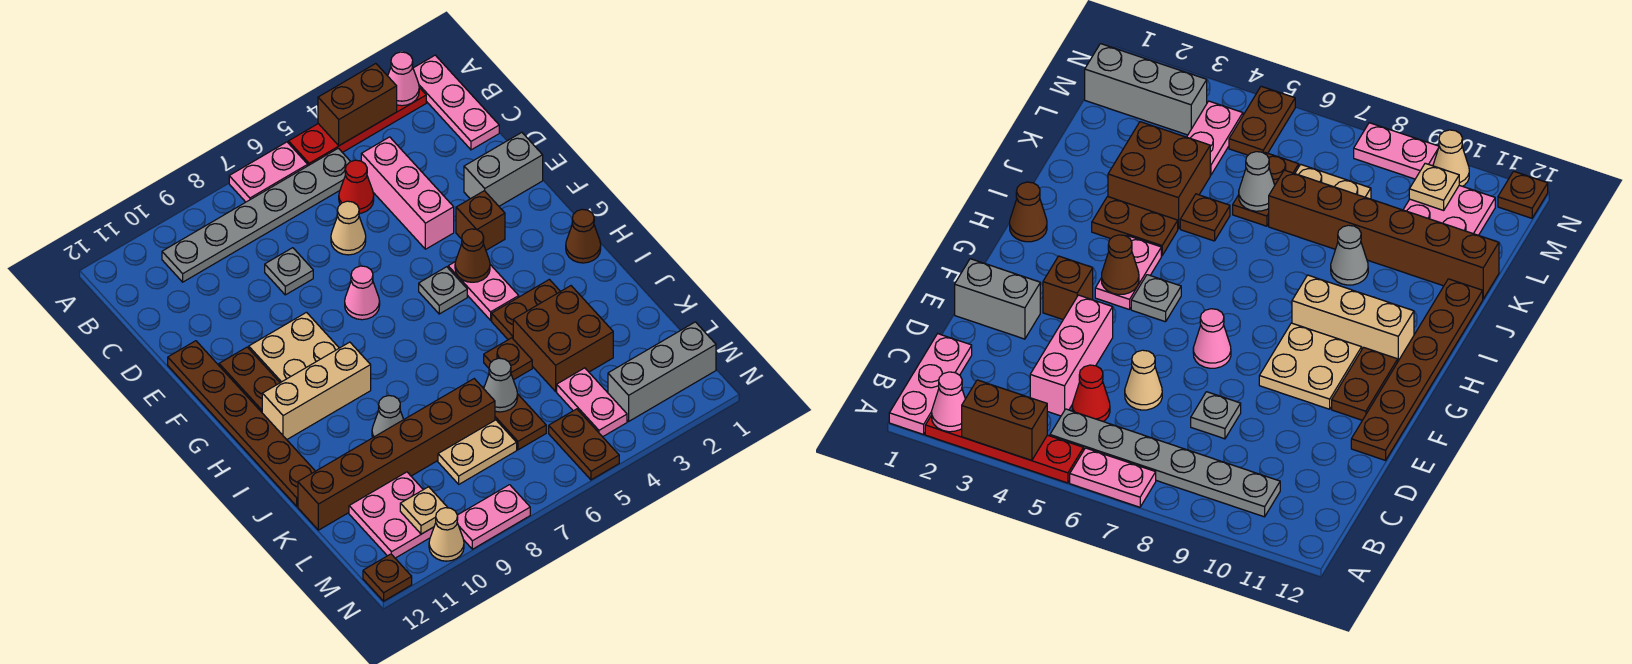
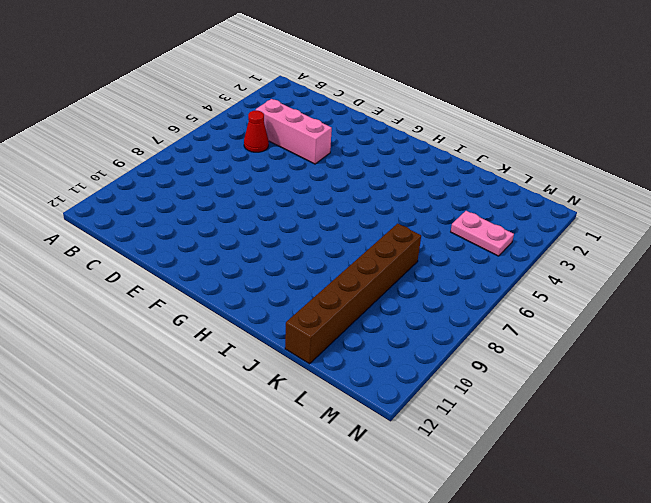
none -> pink plate A1:C1 level 1
none -> red plate A2:A5 level 1
none -> pink plate A6:A7 level 1
none -> grey plate B5:B10 level 1

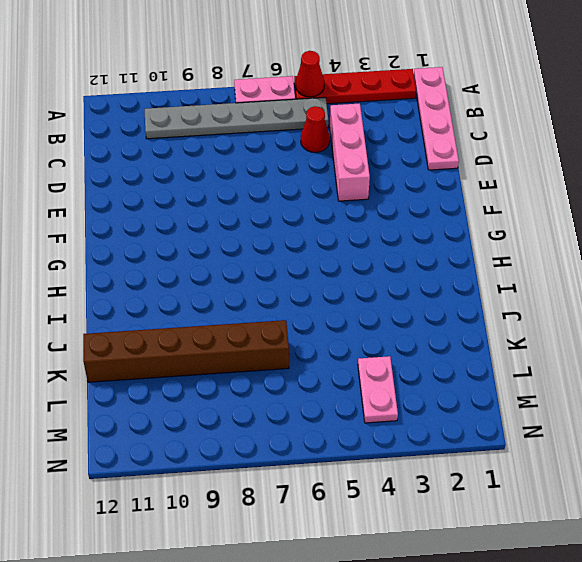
pink plate A1:D1 level 1 -> pink plate A1:C1 level 1
red cone A5 level 2 -> none
none -> tan cone D6 level 1
none -> grey plate D8 level 1
none -> grey brick E1:E2 level 1
none -> brown plate E12:J12 level 1

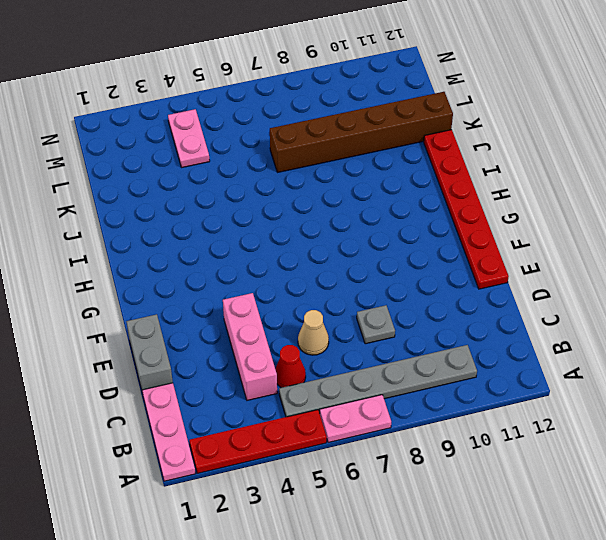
grey brick D1:E1 level 1 -> grey brick E1:E2 level 1
red plate E12:J12 level 1 -> brown plate E12:J12 level 1
none -> brown brick F3 level 1
none -> pink cone F7 level 1
none -> tan plate F9:G10 level 1
none -> brown plate F11:G11 level 1

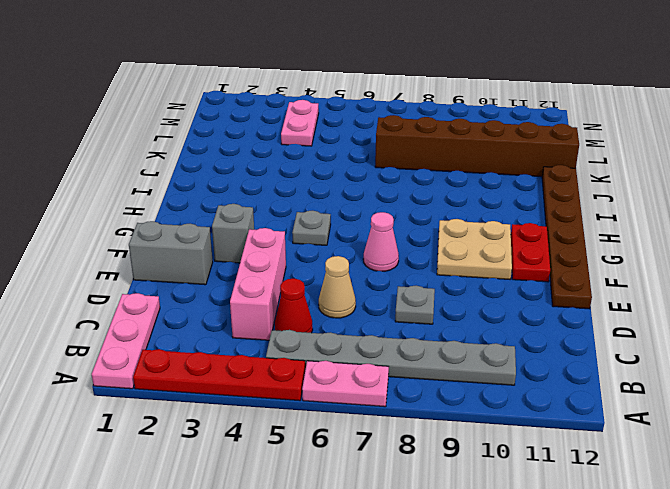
grey brick F3 level 1 -> brown brick F3 level 1
red plate F11:G11 level 1 -> brown plate F11:G11 level 1
none -> pink plate G4:H4 level 1
none -> brown cone H1 level 1
none -> tan brick H9:H11 level 1
none -> brown plate I3:I4 level 1

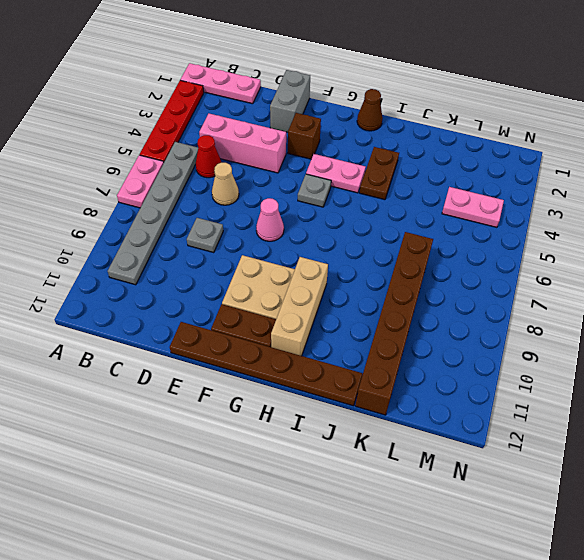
none -> brown brick J3:K4 level 1
none -> brown plate J5 level 1
none -> grey cone J9 level 1
none -> brown plate K6:L6 level 1

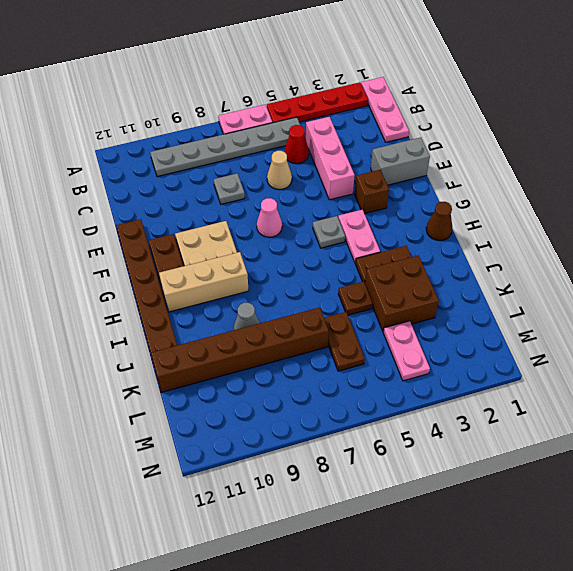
none -> tan plate L7:L8 level 1
none -> pink plate L10:M11 level 1
none -> grey brick M1:M3 level 1
none -> brown plate M5:N5 level 1

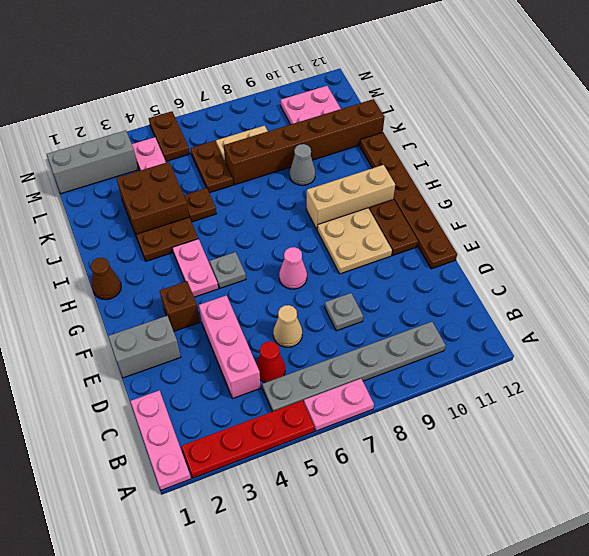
none -> pink plate N8:N9 level 1
none -> tan cone N10 level 1
none -> brown plate N12 level 1
none -> pink cone A2 level 2

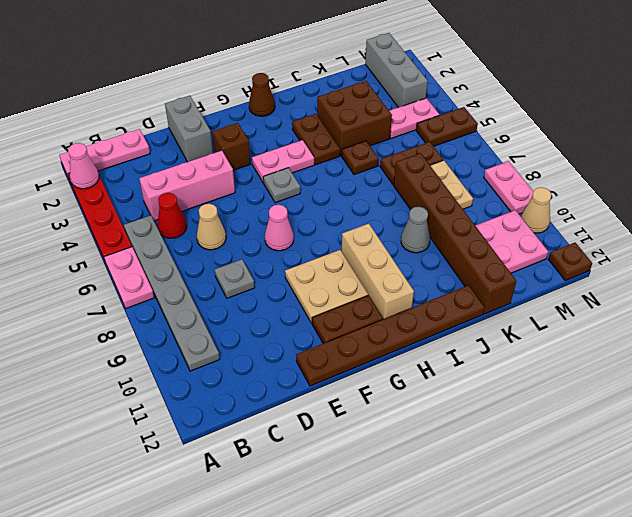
none -> brown brick A3:A4 level 2
none -> brown cone G4 level 2
none -> grey cone K6 level 2
none -> tan plate M10 level 2

